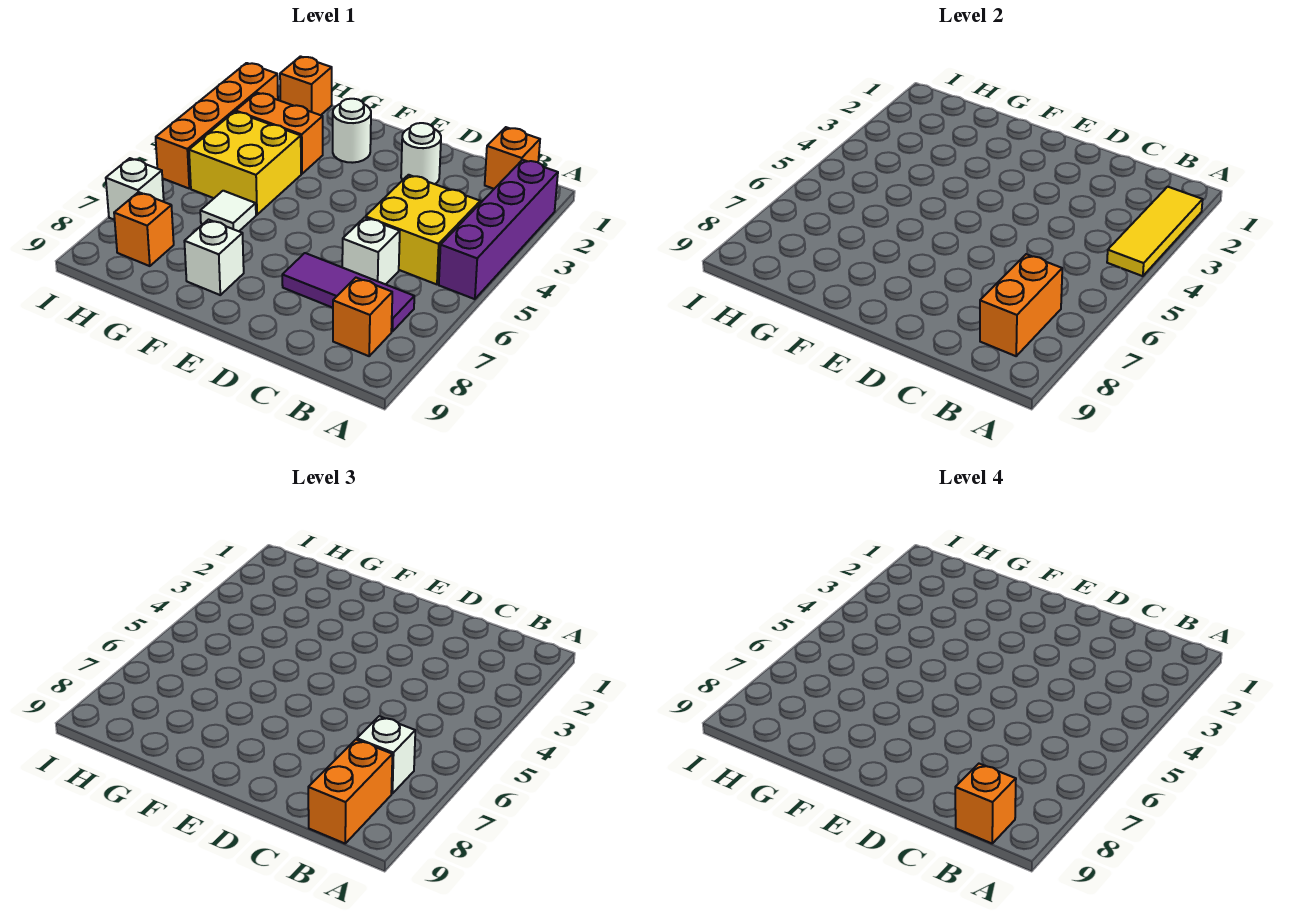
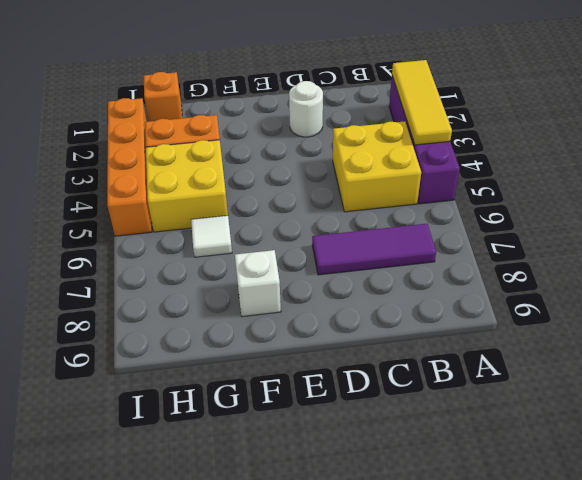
none -> orange brick B1 level 1
none -> orange brick B8 level 1
none -> white brick C6 level 1

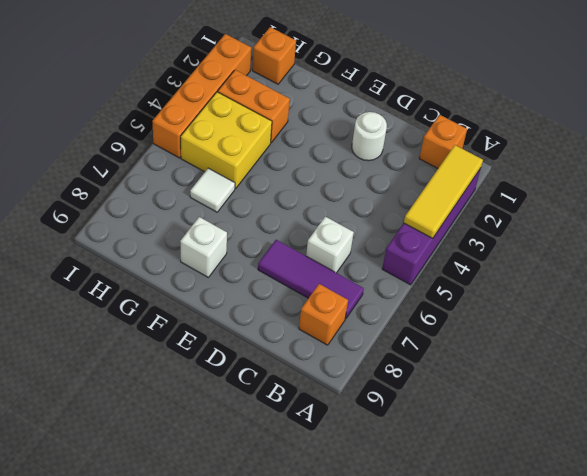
none -> yellow brick B4:C5 level 1
none -> white round brick F2 level 1
none -> orange brick H8 level 1

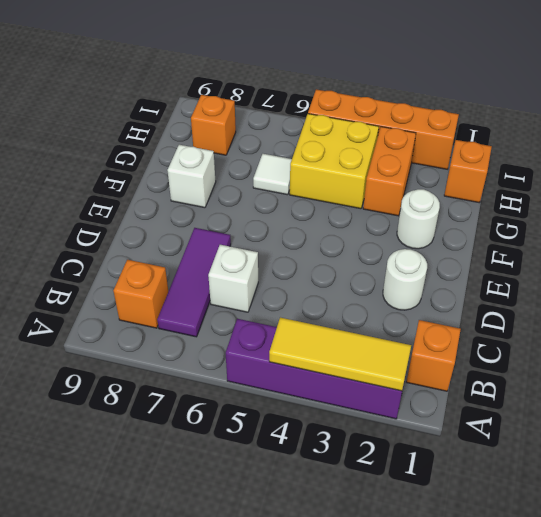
none -> yellow brick B4:C5 level 1
none -> white brick I7 level 1
none -> orange brick B7:B8 level 2

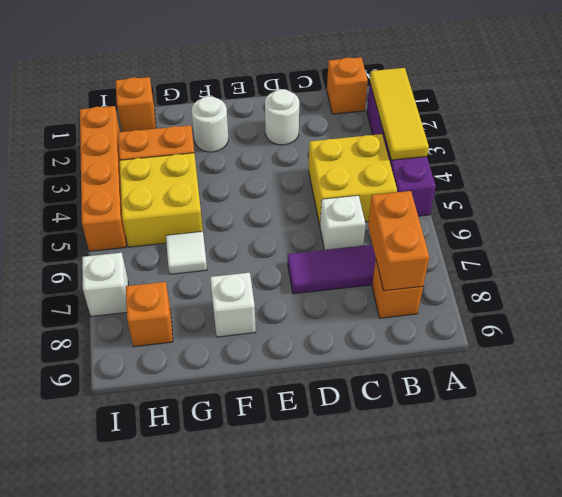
none -> white brick B7 level 3
none -> orange brick B8:B9 level 3
none -> orange brick B9 level 4

